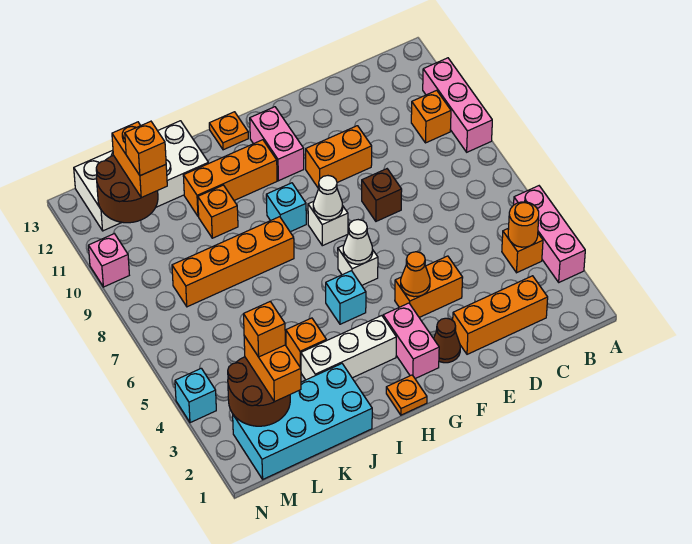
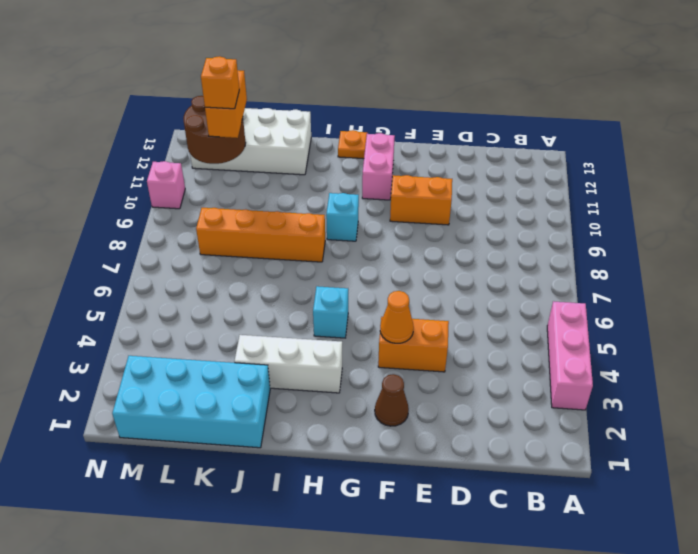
none -> pink brick A9:A11 level 1
none -> orange brick B4 level 1
none -> orange brick B10 level 1
none -> orange brick C2:E2 level 1

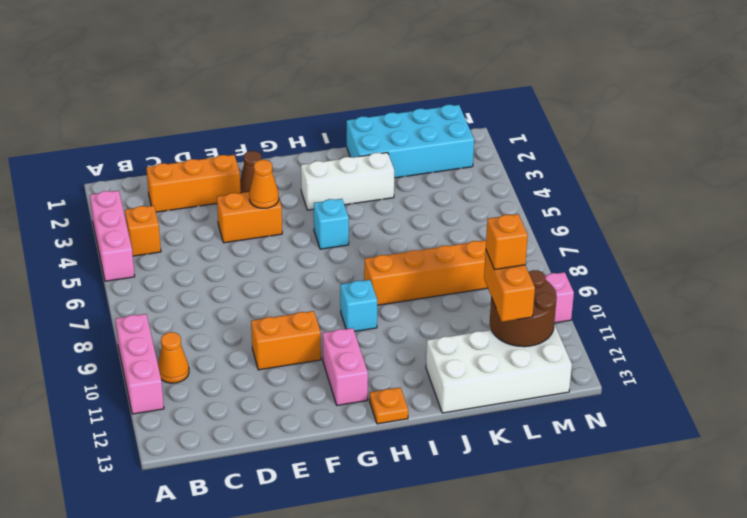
orange cone B10 level 1 -> orange brick B10 level 1
none -> brown brick E8 level 1
none -> pink brick G2:G3 level 1
none -> white brick G6 level 1
none -> white brick G8 level 1

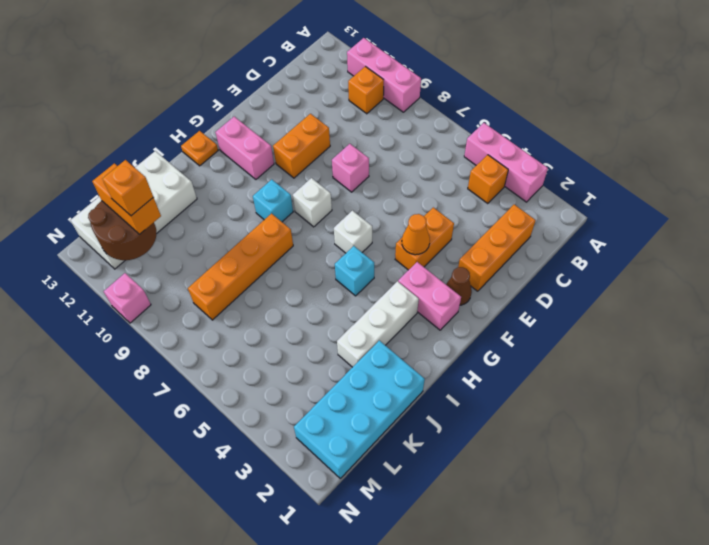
pink brick E8 level 1 -> brown brick E8 level 1
none -> orange plate H1 level 1
none -> orange brick H11:J11 level 1
none -> orange brick J4 level 1
none -> orange brick J10 level 1

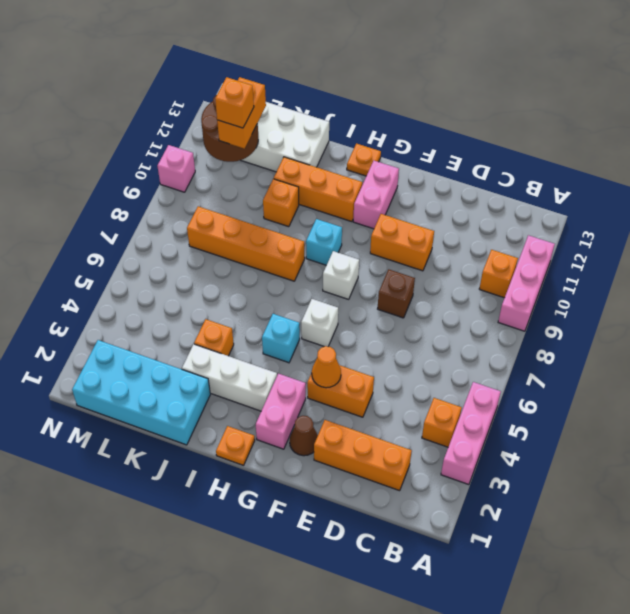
none -> cyan brick N4 level 1
none -> orange round brick B4 level 2
none -> white cone G6 level 2
none -> white cone G8 level 2

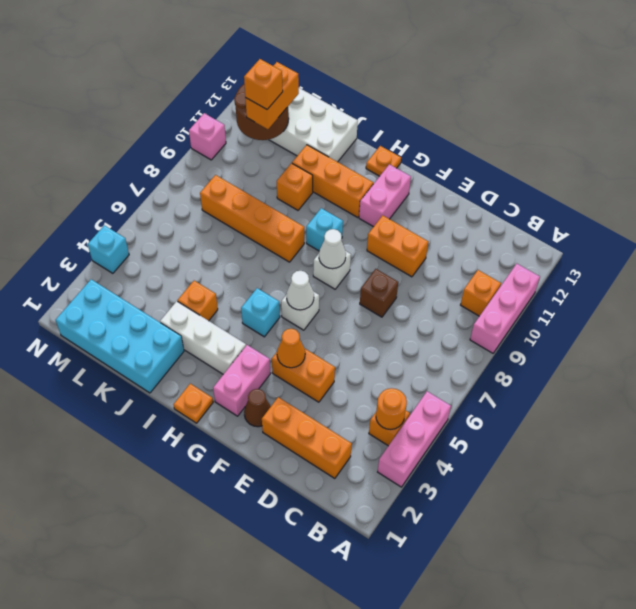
none -> brown round brick L2:M3 level 2
none -> orange brick L2:L3 level 3
none -> orange brick L3 level 4

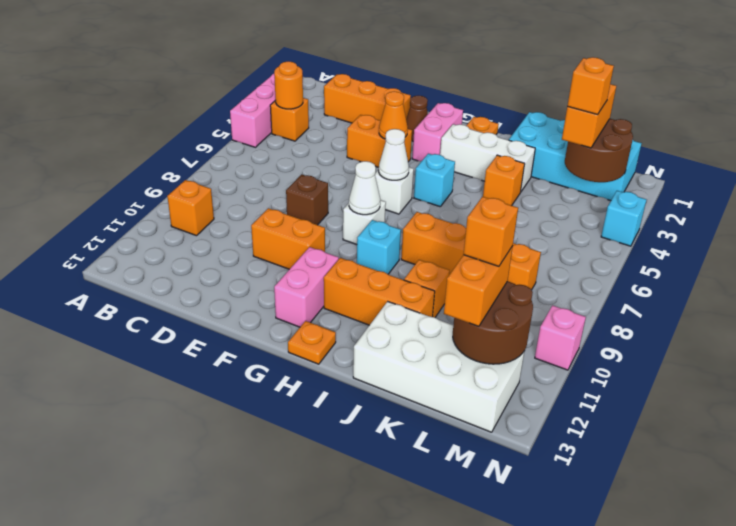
none -> pink brick A9:A11 level 1

